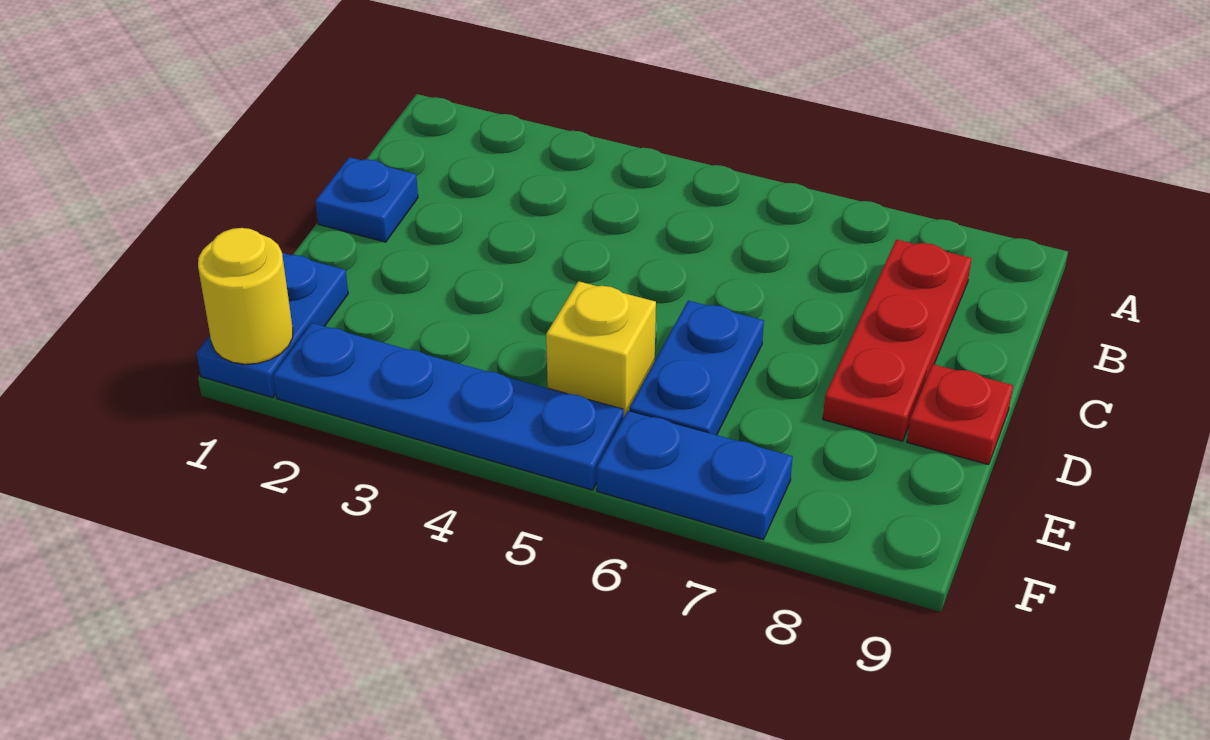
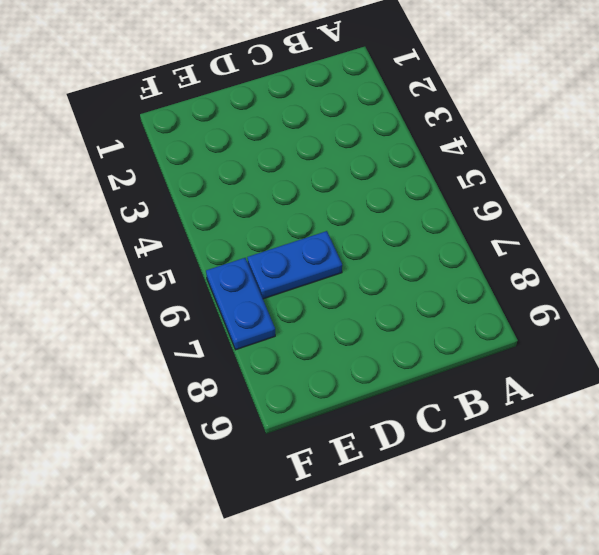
none -> red plate B8:D8 level 1
none -> blue plate C1 level 1

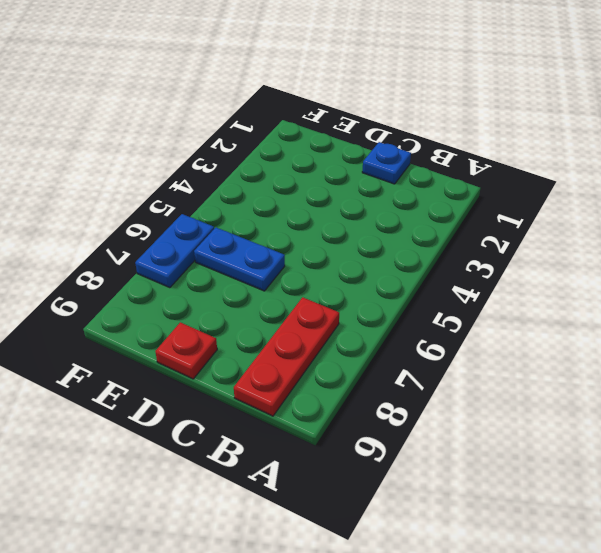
red plate B7:B9 level 1 -> red plate B8:D8 level 1
none -> blue plate E1:F1 level 1
none -> yellow brick E5 level 1

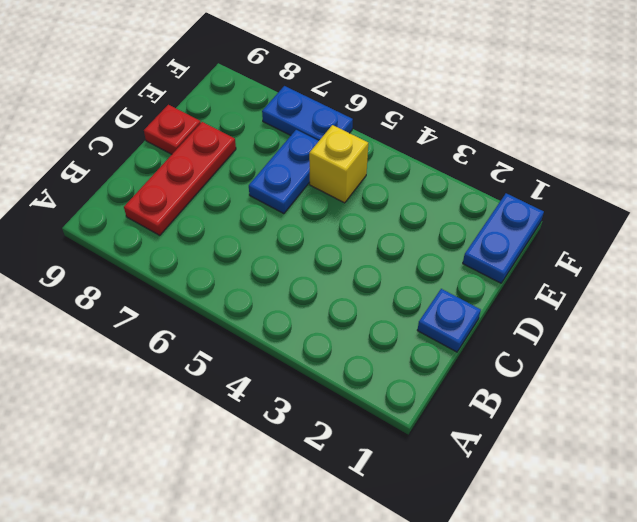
none -> blue plate F2:F5 level 1
none -> yellow round brick F1 level 2

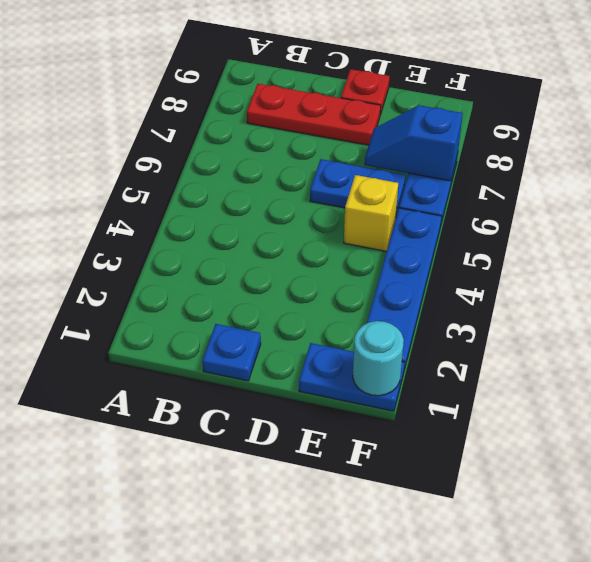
blue slope E7:F7 level 2 top F -> none
cyan round brick F1 level 2 -> yellow round brick F1 level 2

